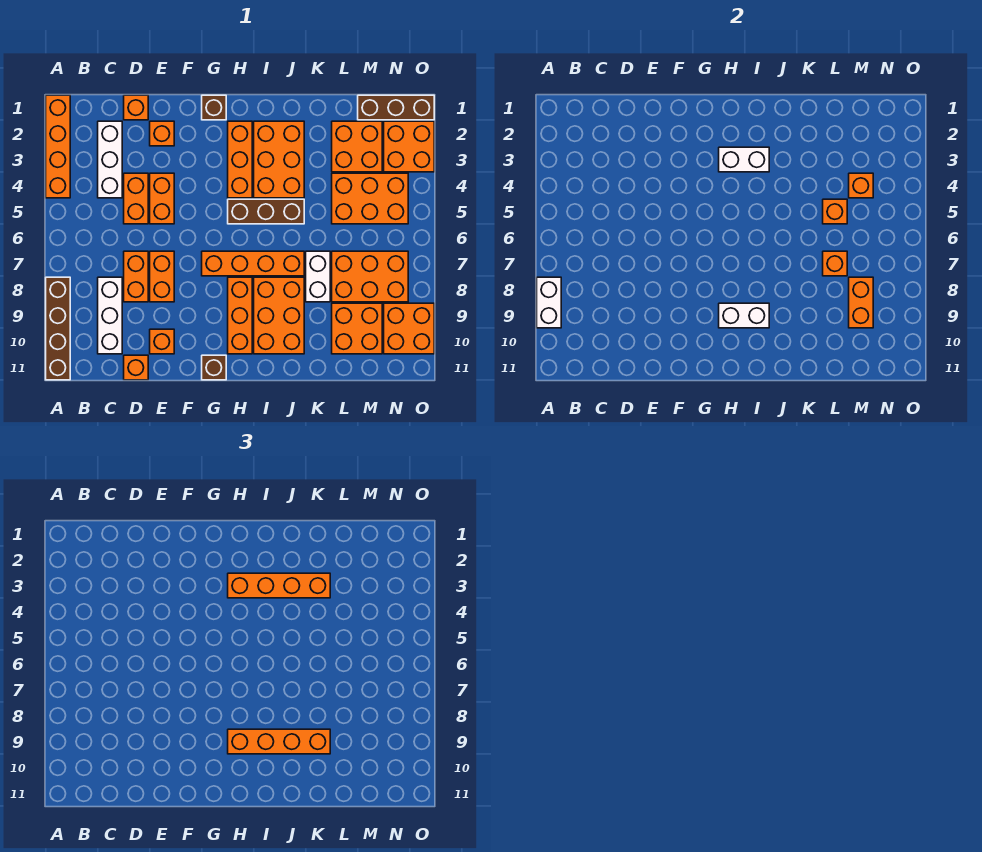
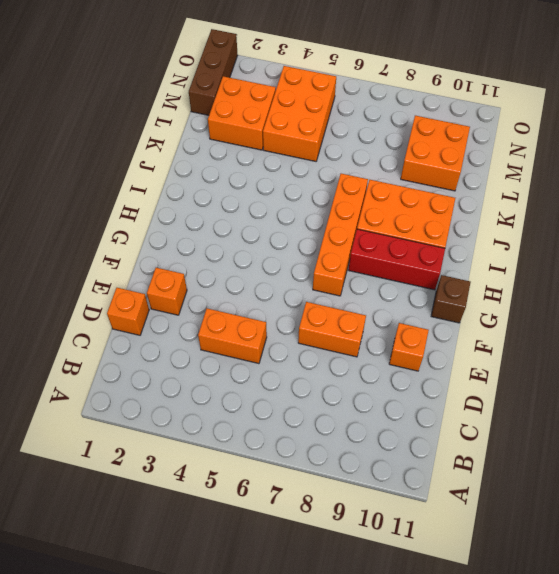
red brick H8:H10 level 1 -> orange brick H8:H10 level 1
none -> orange brick A1:A4 level 1
none -> brown brick A8:A11 level 1
none -> white brick C2:C4 level 1
none -> white brick C8:C10 level 1

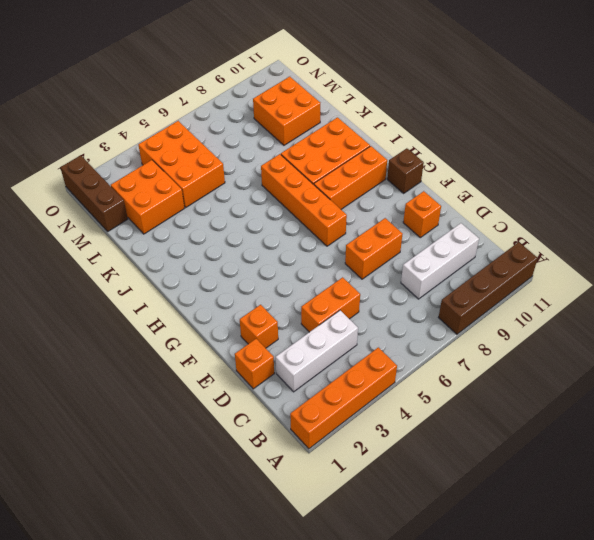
none -> orange brick D7:D8 level 1
none -> orange brick D11 level 1
none -> orange brick E4:E5 level 1
none -> brown brick G1 level 1

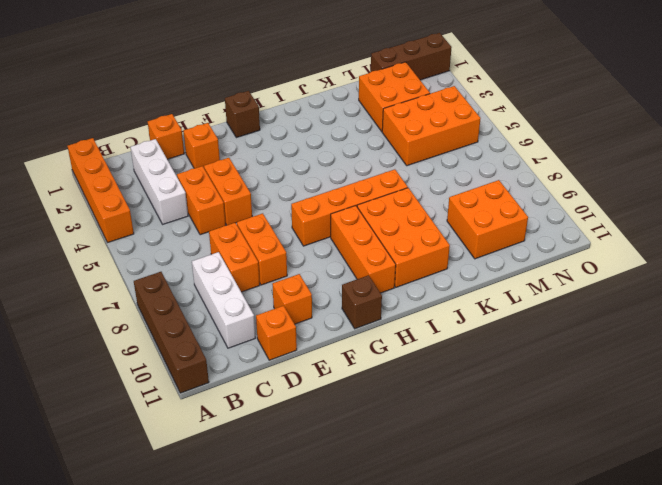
none -> orange brick H2:H4 level 1
none -> brown brick H5:J5 level 1
none -> orange brick I2:J4 level 1
none -> white brick K7:K8 level 1

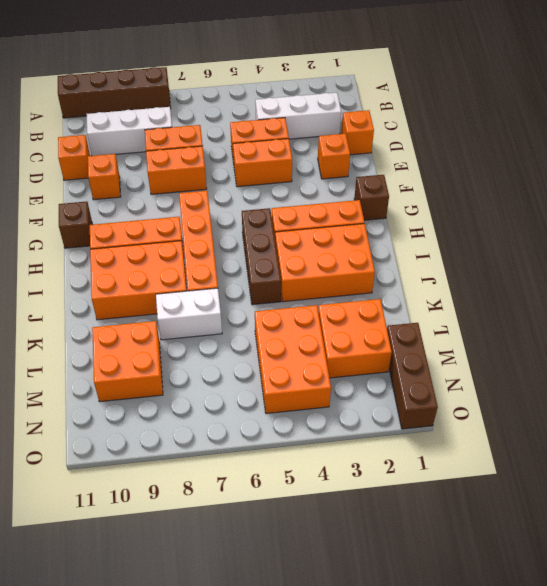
none -> orange brick A1:A4 level 1
none -> orange brick L7:N8 level 1
none -> orange brick N2:O3 level 1
none -> orange brick N9:O10 level 1

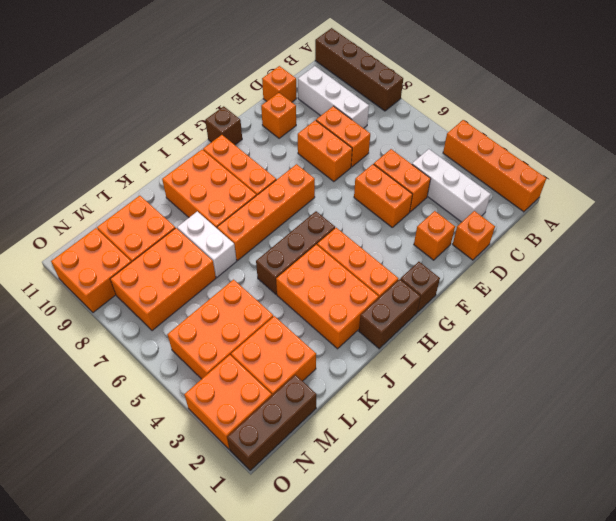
brown brick H1:I1 level 1 -> none
none -> white brick A8:A9 level 2
none -> white brick H3:I3 level 2
none -> white brick H9:I9 level 2
none -> orange brick L5 level 2

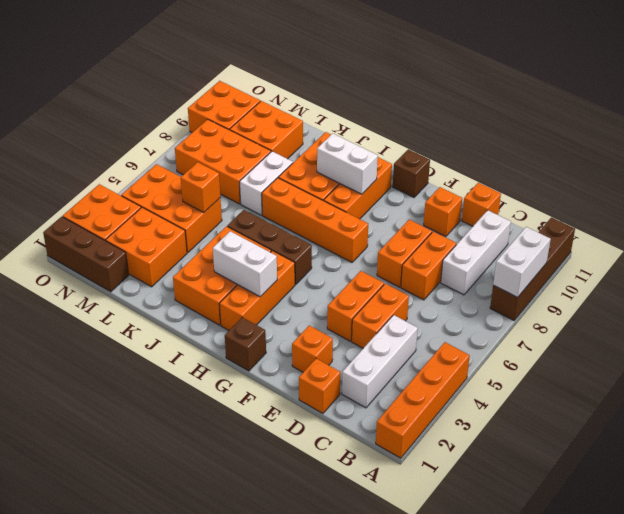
none -> orange brick L7 level 2
none -> orange brick M4 level 2
none -> orange brick M8:M9 level 2
none -> orange brick H3:K3 level 3

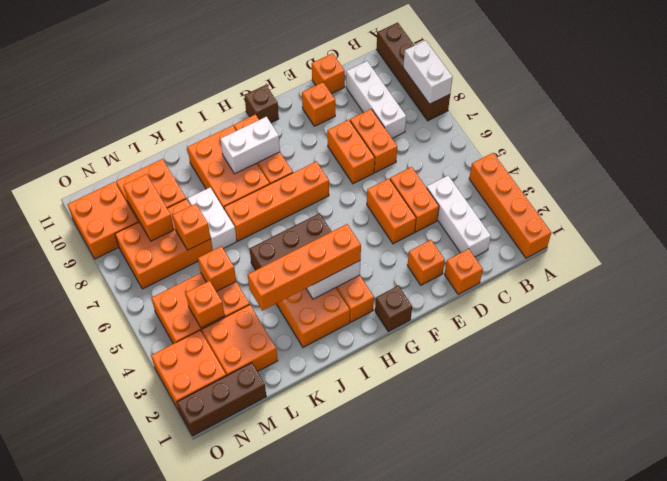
none -> orange brick H9:K9 level 3

